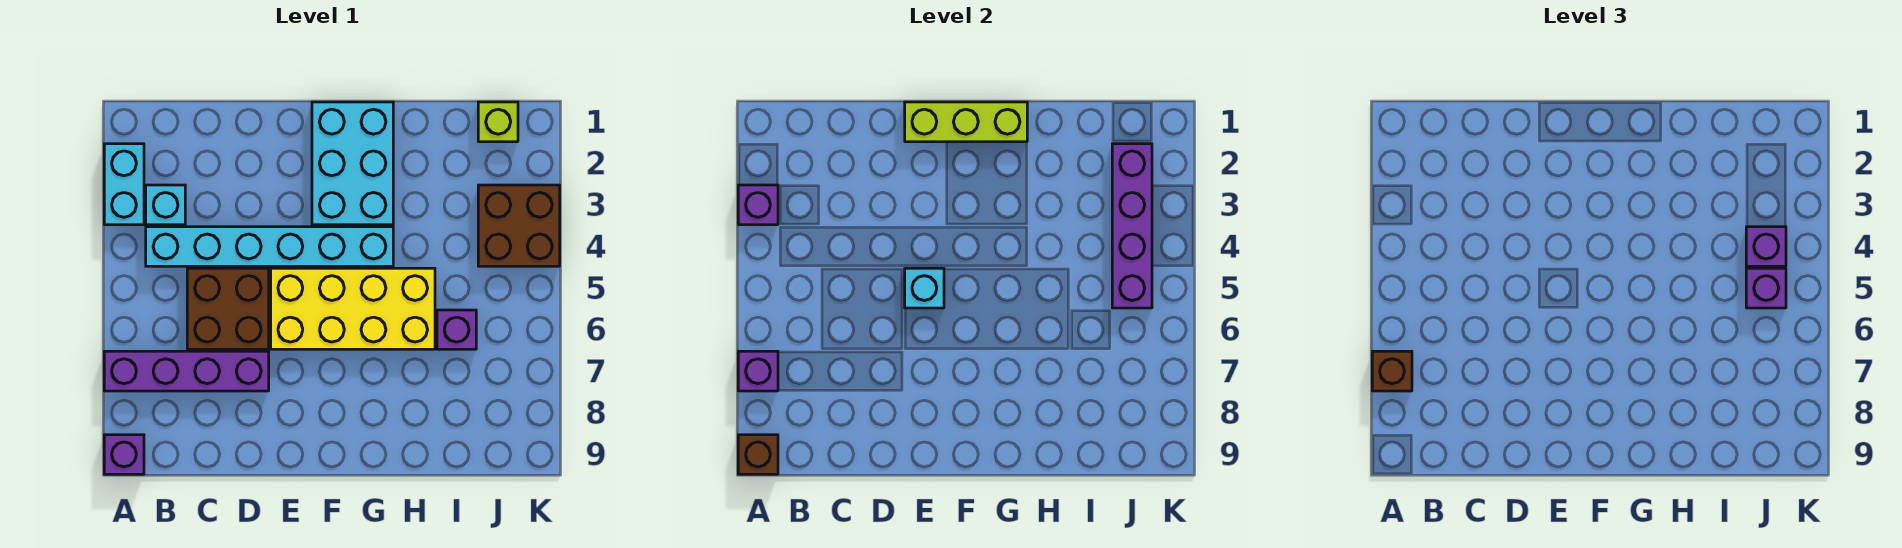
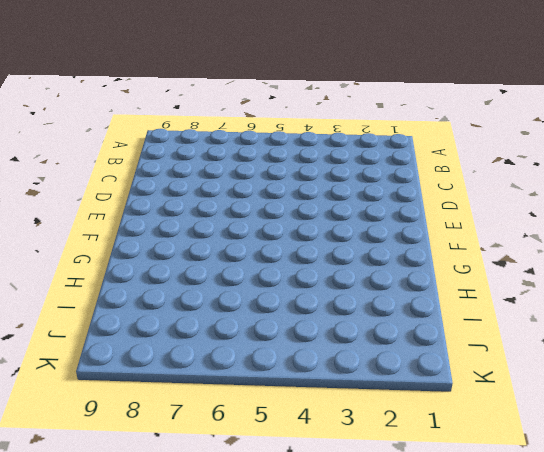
none -> cyan brick A2:A3 level 1
none -> purple brick A7:D7 level 1
none -> purple brick A9 level 1

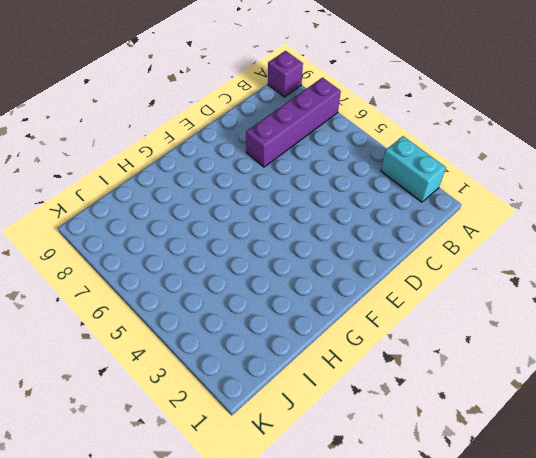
none -> cyan brick B3 level 1
none -> cyan brick B4:G4 level 1
none -> brown brick C5:D6 level 1

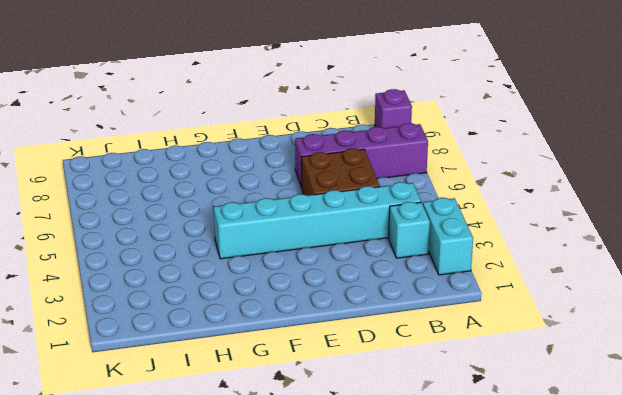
none -> yellow brick E5:H6 level 1
none -> cyan brick F1:G3 level 1
none -> purple brick I6 level 1

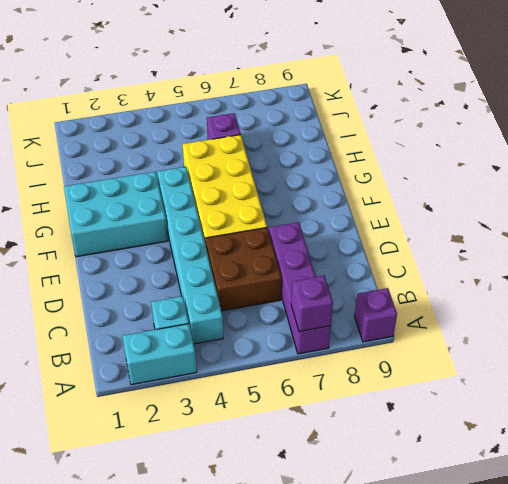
none -> lime brick J1 level 1
none -> brown brick J3:K4 level 1
none -> purple brick A3 level 2

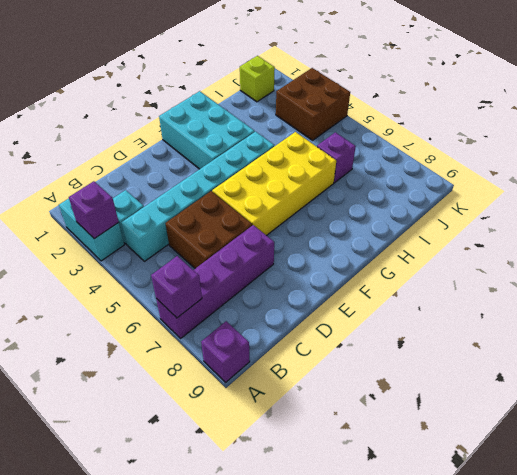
none -> brown brick A9 level 2
none -> lime brick E1:G1 level 2
none -> cyan brick E5 level 2

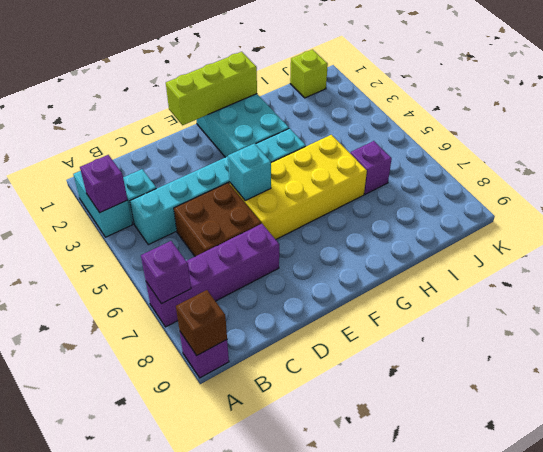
none -> brown brick J3:K4 level 1
none -> purple brick J2:J5 level 2
none -> brown brick A7 level 3

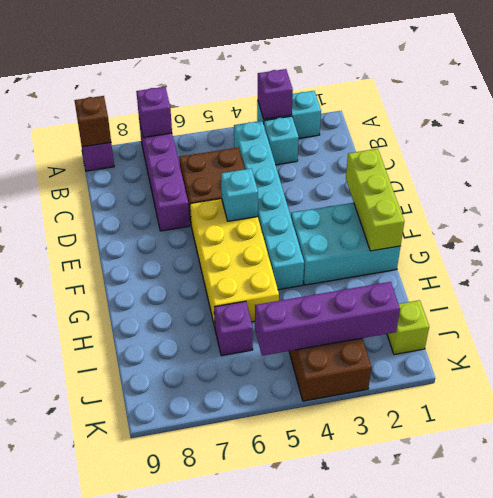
none -> brown brick A7 level 3
none -> purple brick J4 level 3
none -> purple brick J5 level 3

